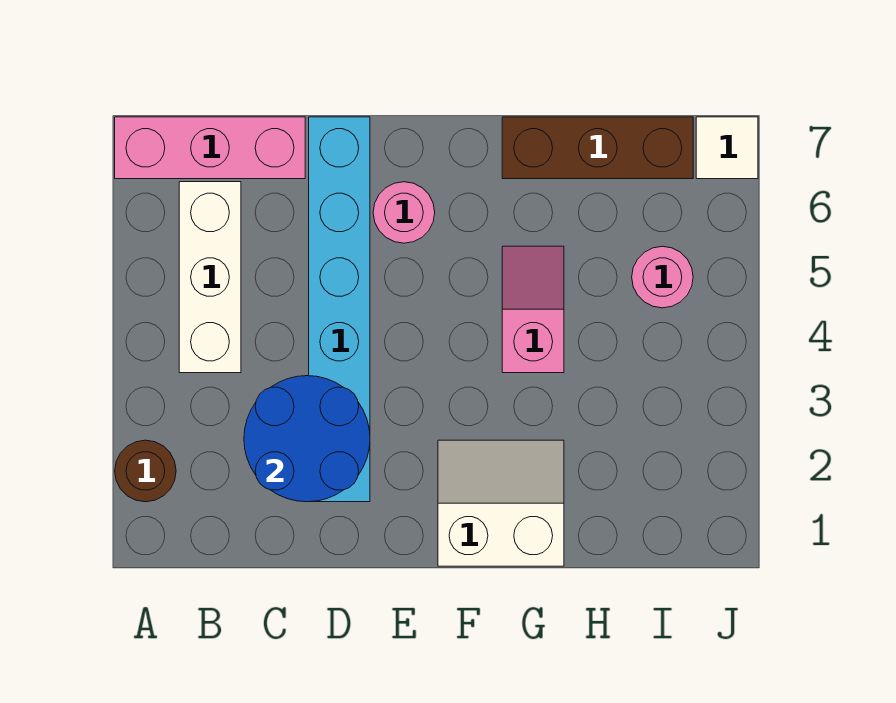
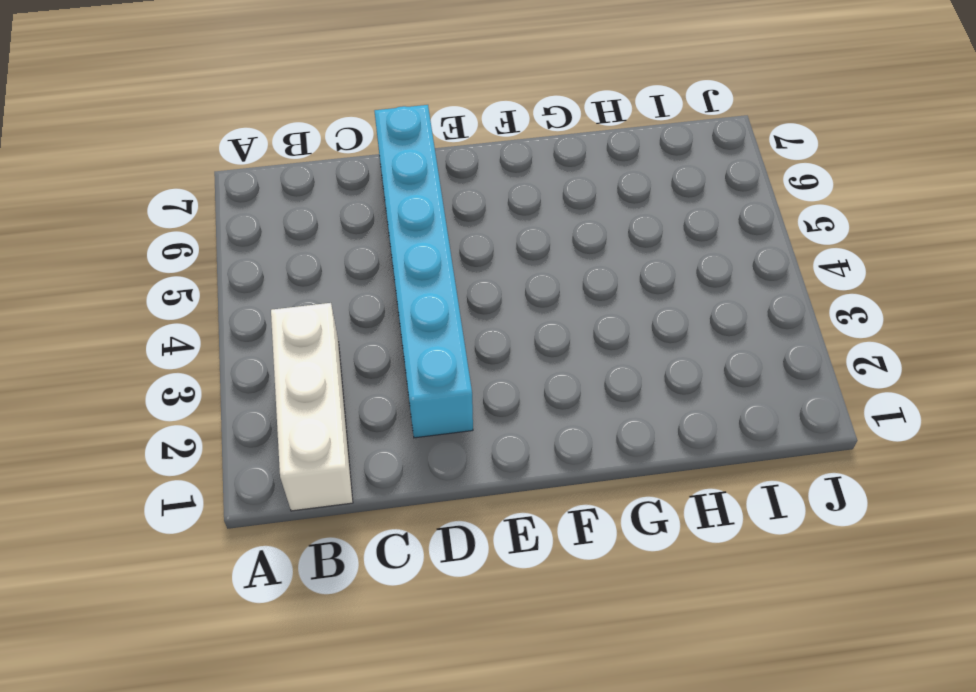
white brick B1:B3 level 1 -> white brick B4:B6 level 1
none -> brown round brick A2 level 1
none -> pink brick A7:C7 level 1

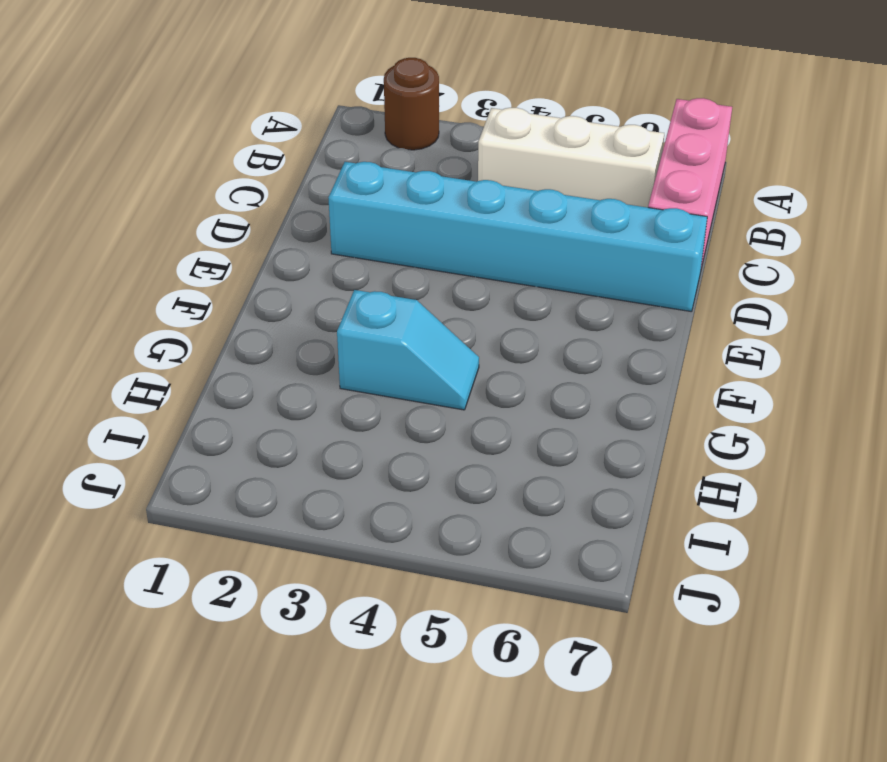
cyan slope G3:G4 level 1 top 3 -> pink slope G4:G5 level 1 top 4
none -> pink round brick E6 level 1
none -> white slope F1:G2 level 1 top 1

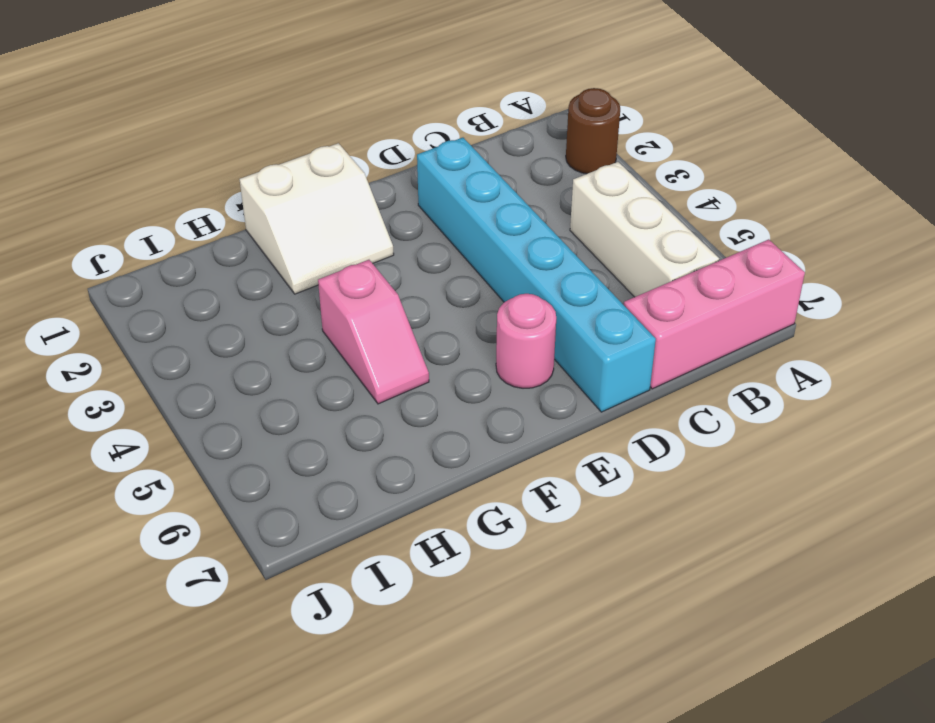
none -> brown brick G7:I7 level 1
none -> pink round brick I5 level 1

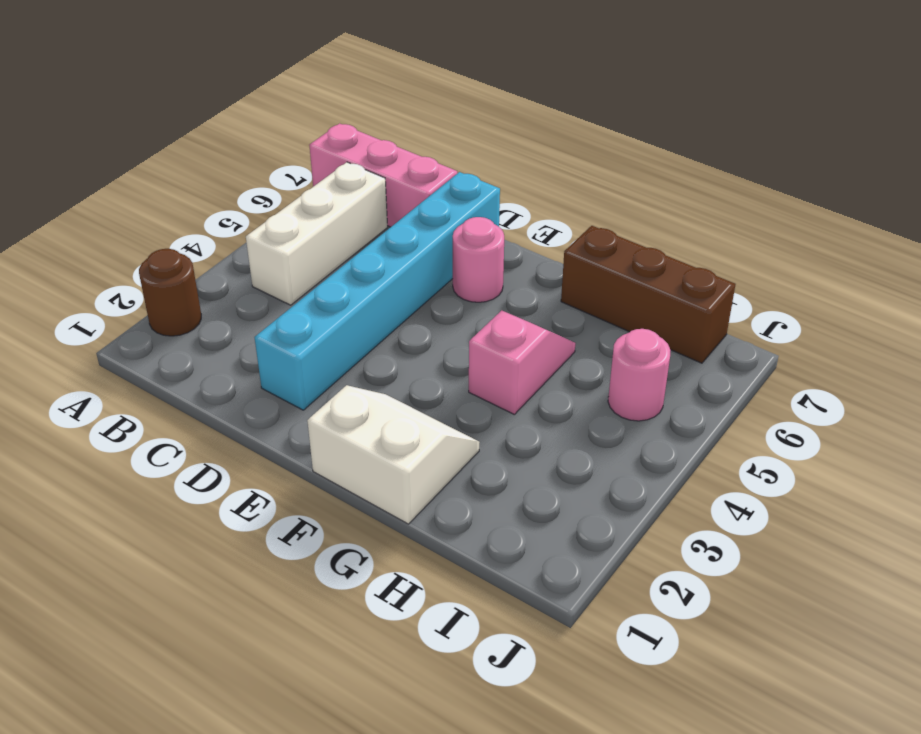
none -> white tile J7 level 1
none -> blue round brick C2:D3 level 2

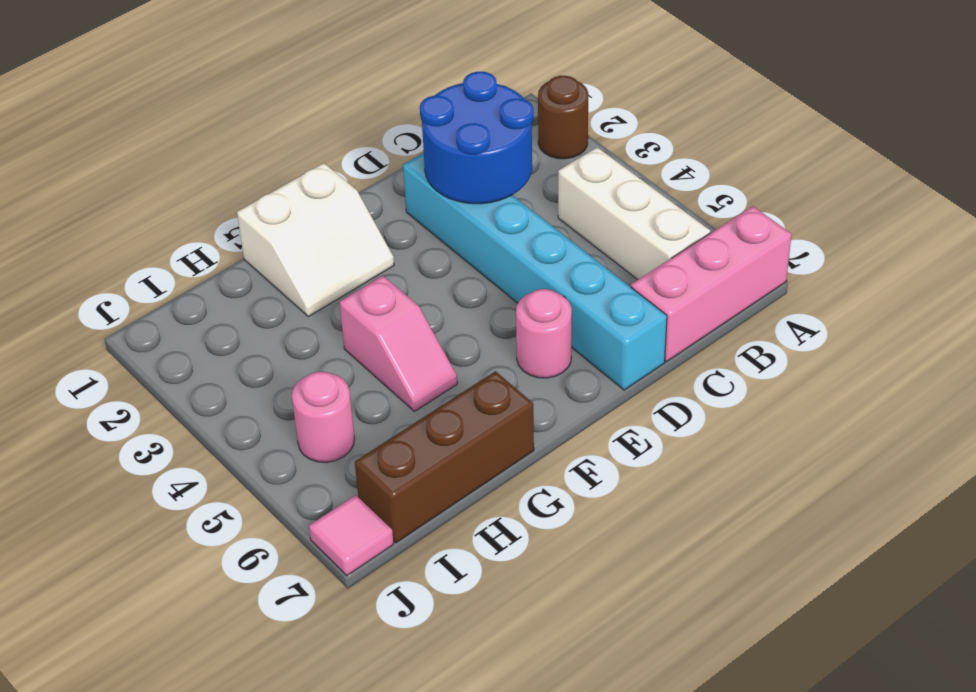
pink tile J7 level 1 -> white tile J7 level 1

